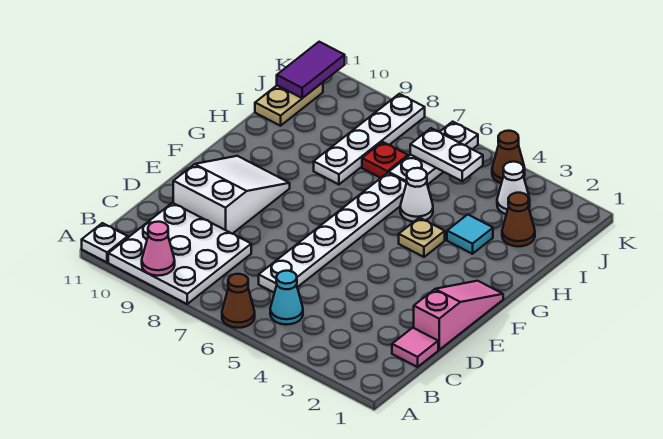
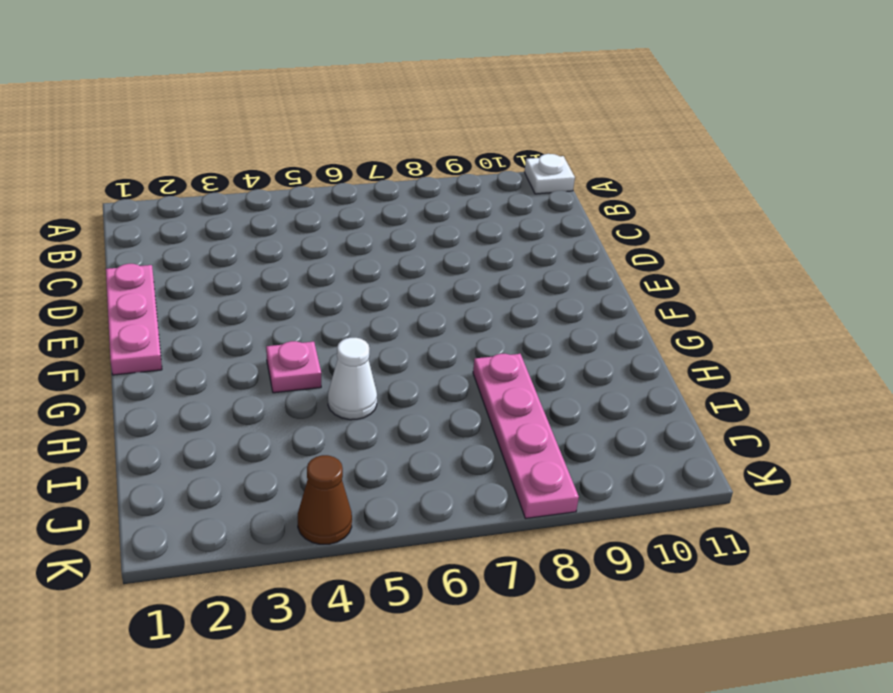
pink plate D1:F1 level 1 -> pink slope D1:F1 level 1 top D
pink plate G4 level 1 -> tan plate G4 level 1
pink plate H8:K8 level 1 -> white plate H8:K8 level 1
none -> brown cone A6 level 1
none -> white plate A8:C10 level 1
none -> cyan cone B5 level 1

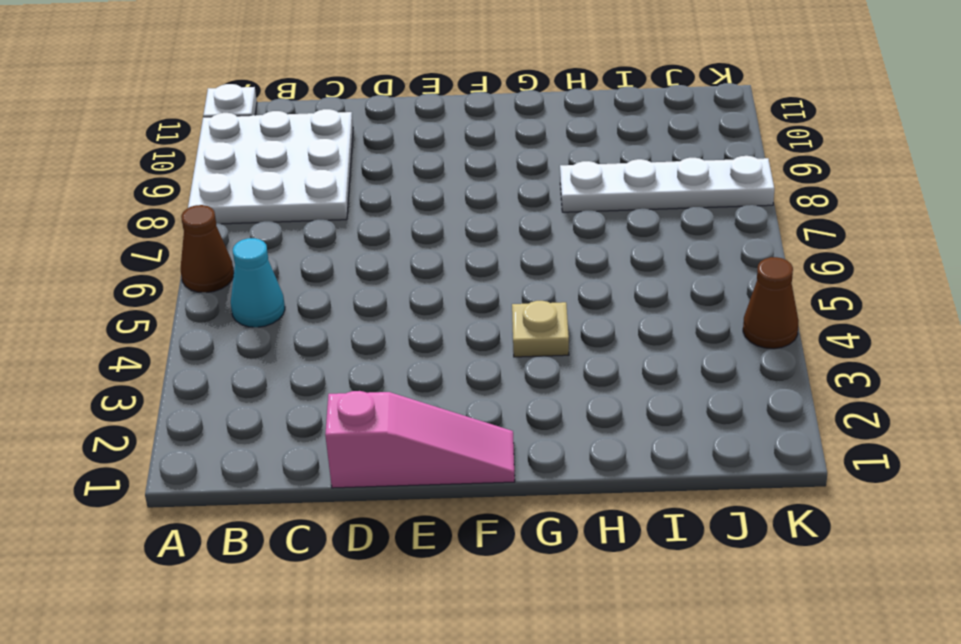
none -> pink tile C1 level 1
none -> white plate C6:H6 level 1
none -> white slope D9:F10 level 1 top D

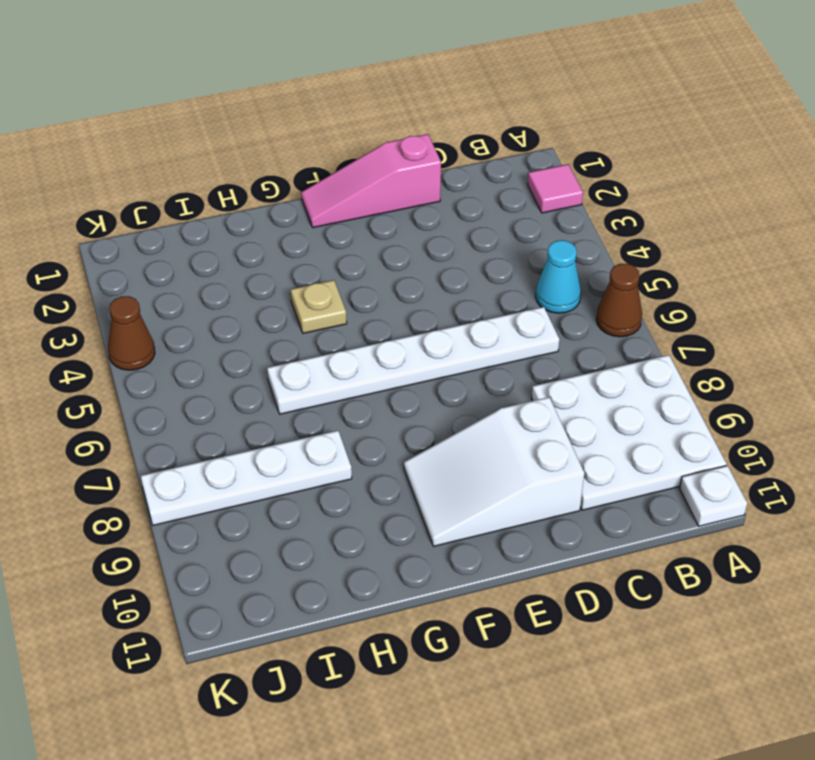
pink tile A2 level 1 -> pink tile C1 level 1
none -> cyan tile H3 level 1
none -> white cone H5 level 1
none -> brown cone I2 level 1

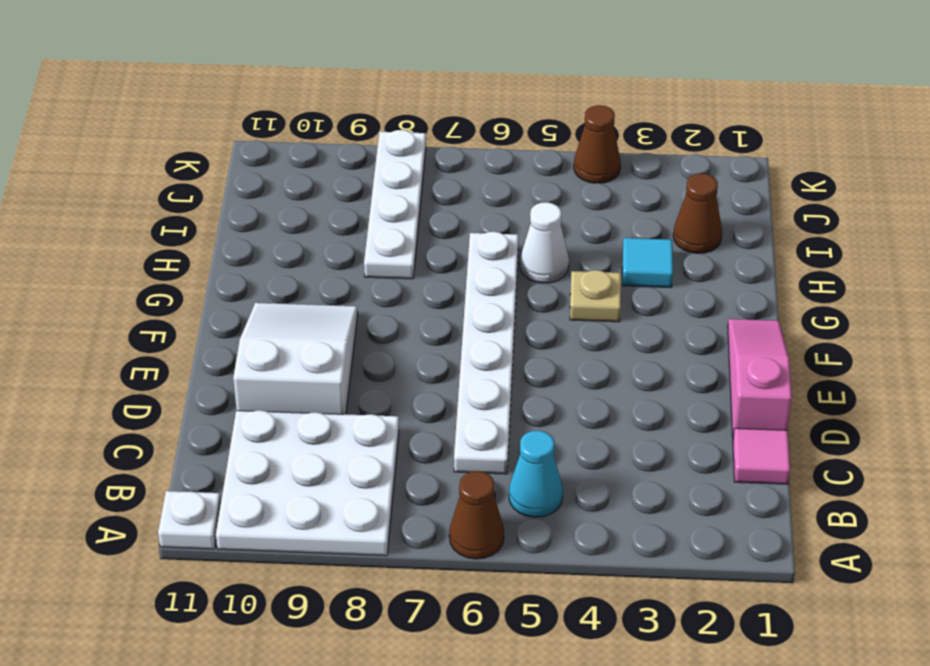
none -> white plate I6:K6 level 1
none -> red plate I7 level 1
none -> tan plate I11:J11 level 1

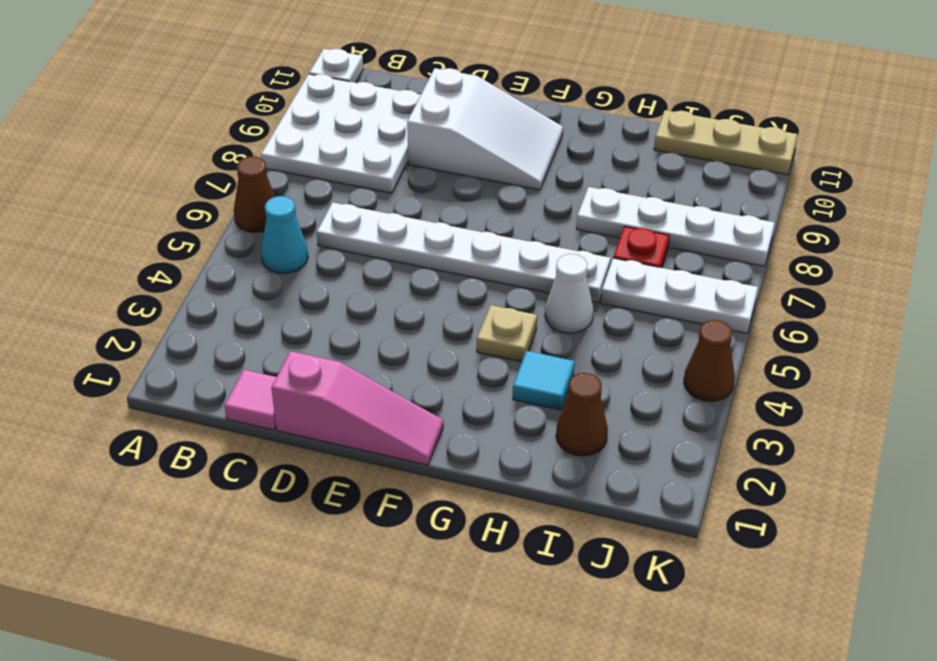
tan plate I11:K11 level 1 -> tan plate I11:J11 level 1
none -> white cone J3 level 1
none -> pink cone A9 level 2
none -> white plate J5:J6 level 2

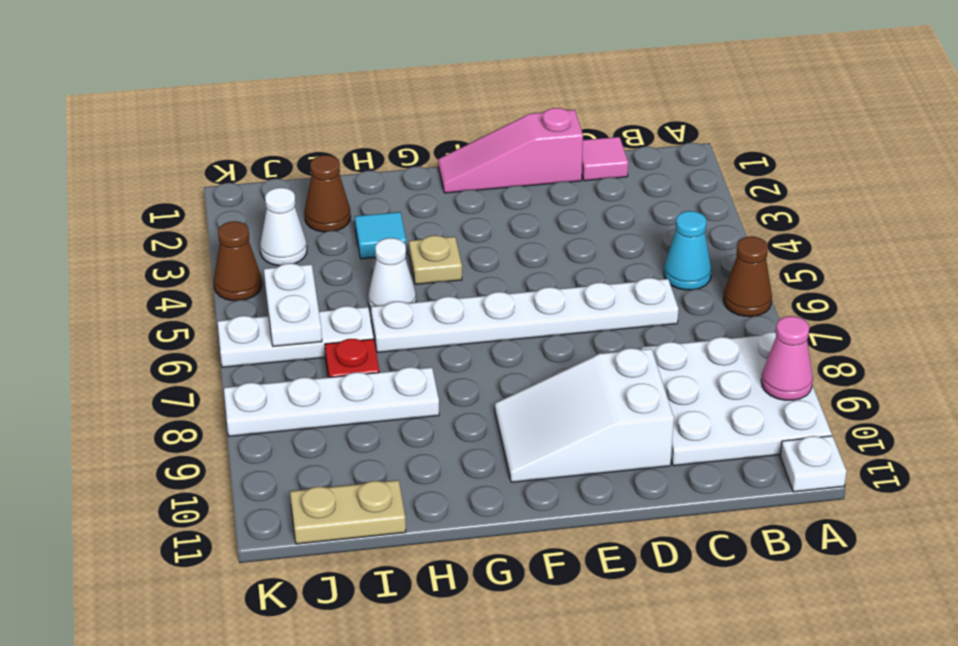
none -> purple tile J11:K11 level 2

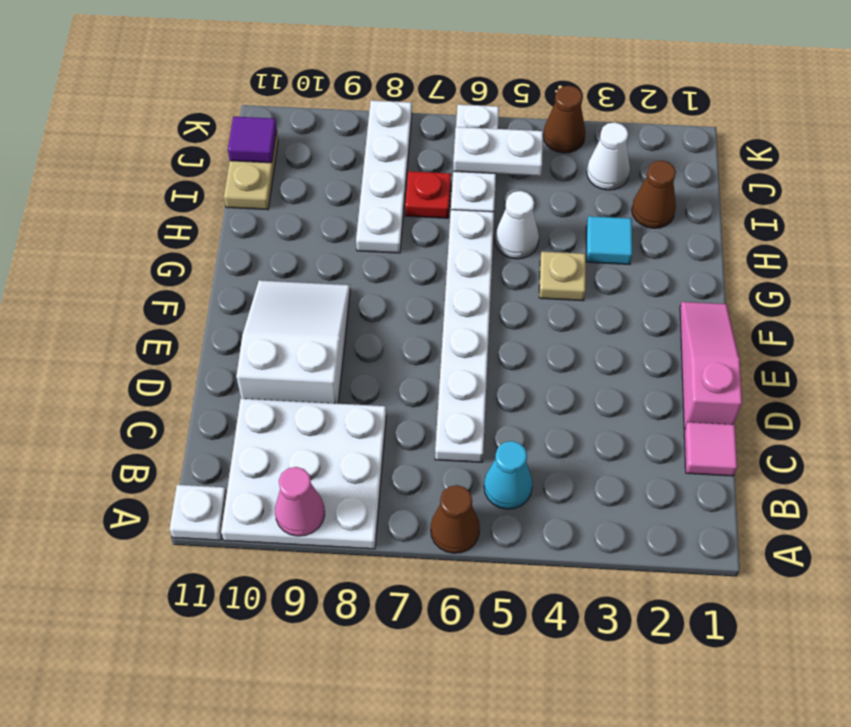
purple tile J11 level 2 -> purple tile J11:K11 level 2

